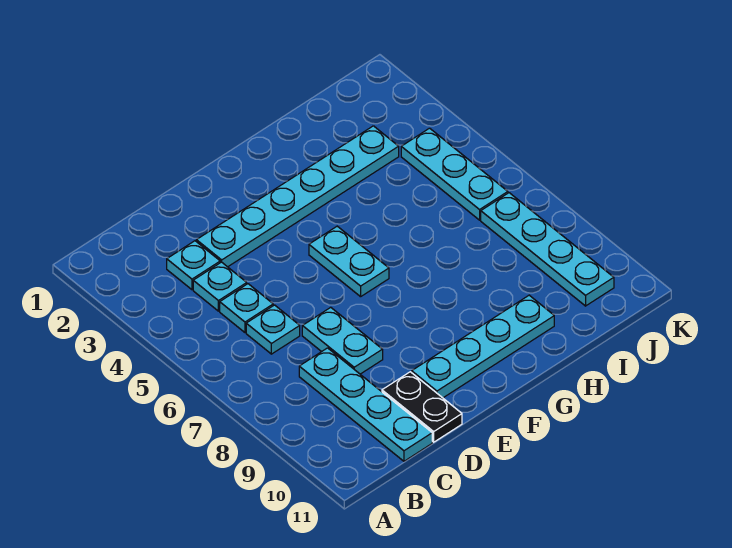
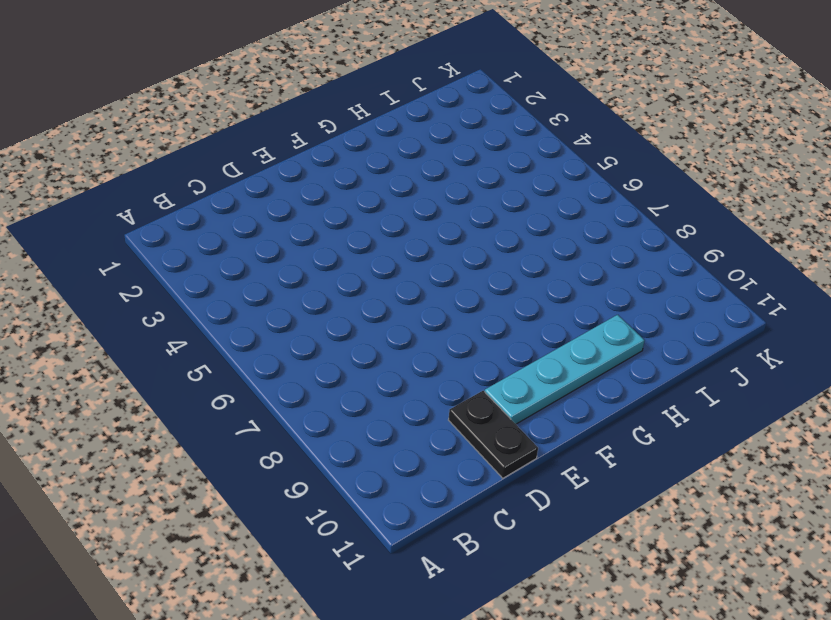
none -> cyan plate C3 level 1
none -> cyan plate C4 level 1
none -> cyan plate C5 level 1

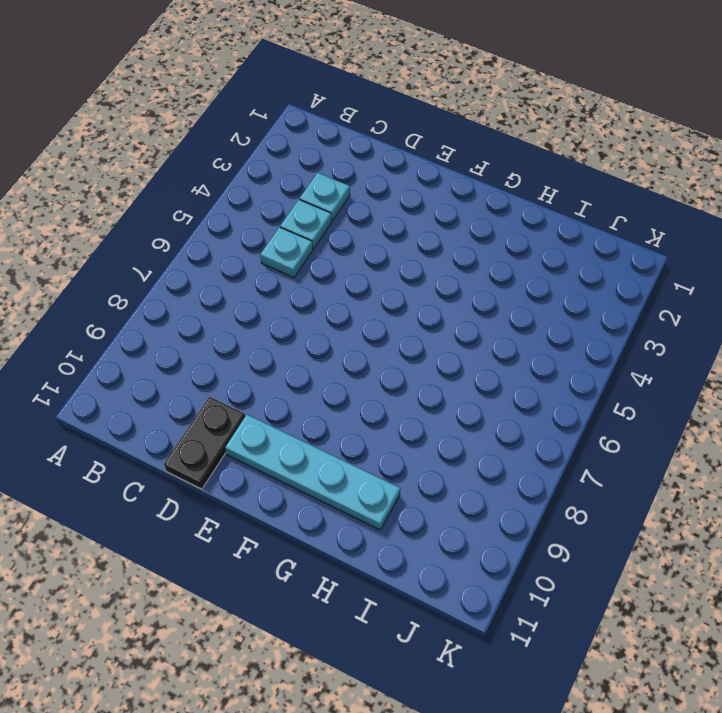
none -> cyan plate C6 level 1
none -> cyan plate C8:C11 level 1
none -> cyan plate D3:I3 level 1

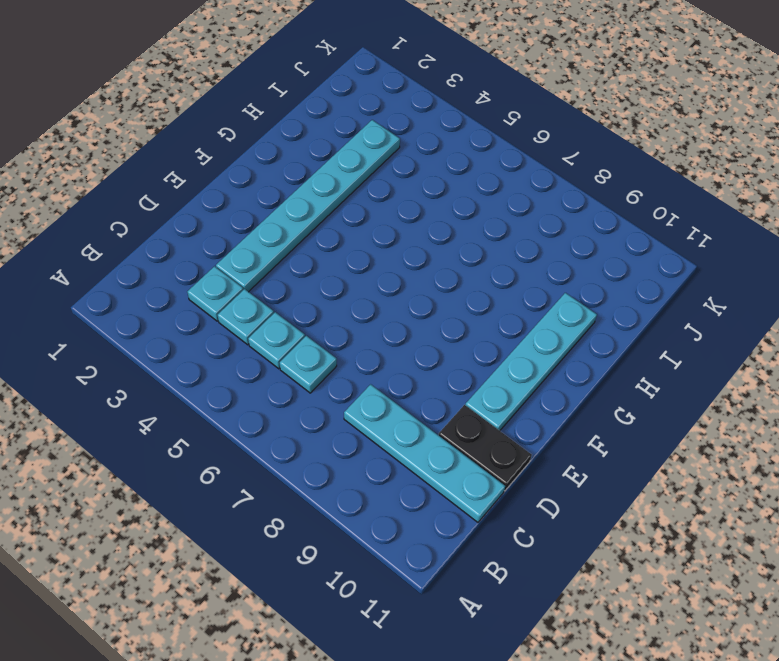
none -> cyan plate D7:D8 level 1
none -> cyan plate F5:F6 level 1
none -> cyan plate J4:J6 level 1

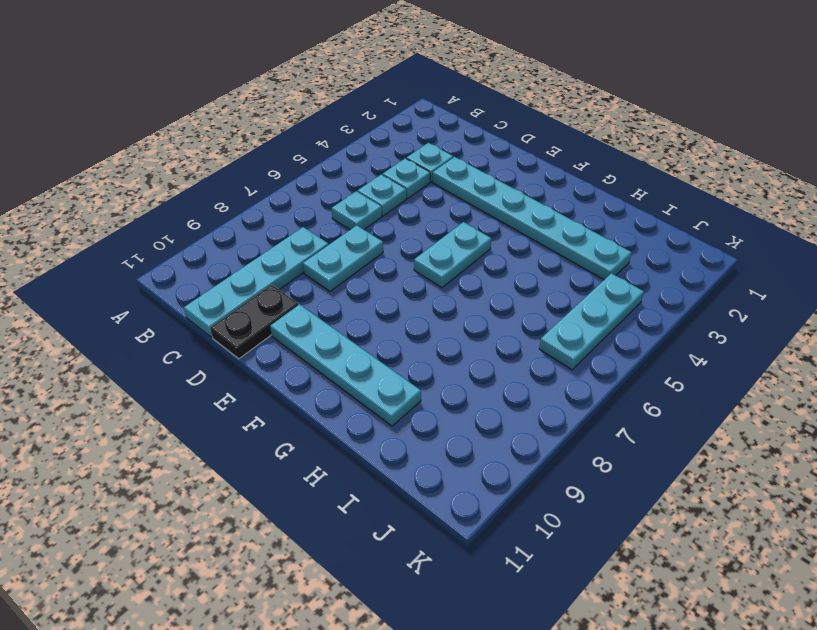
none -> cyan plate J7:J10 level 1

